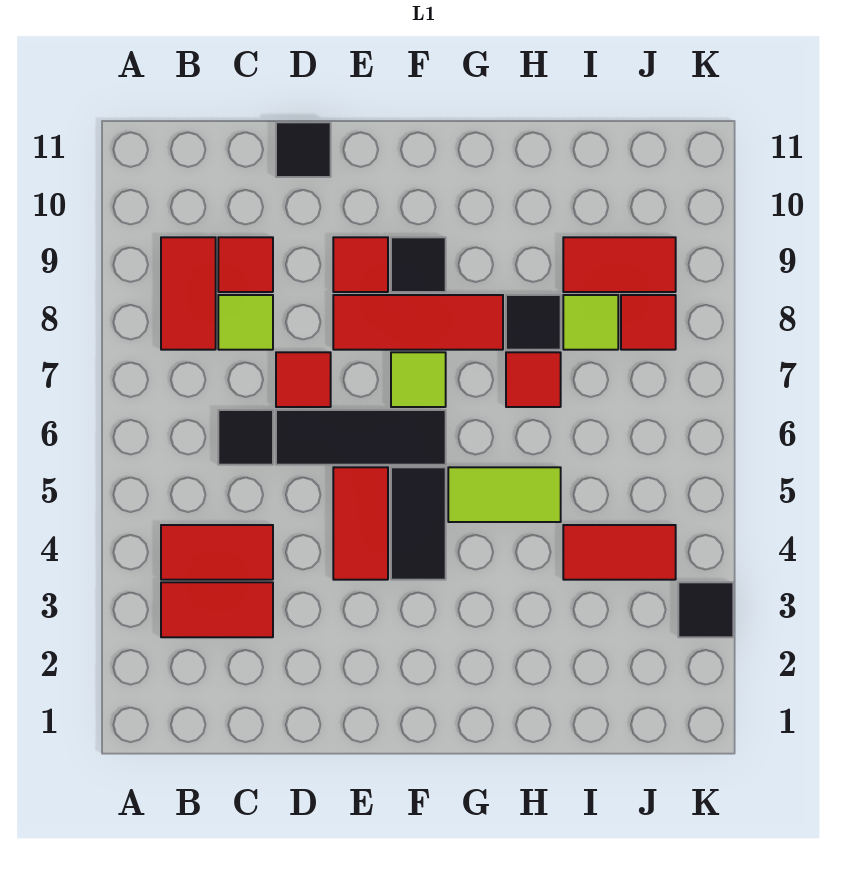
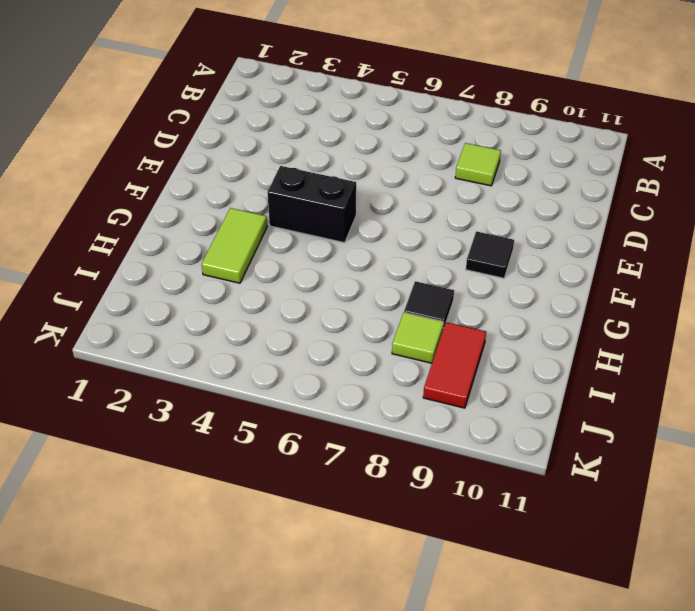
black brick F4:F5 level 1 -> black tile F4:F5 level 1
lime tile G3:H3 level 1 -> lime tile G5:H5 level 1
none -> red tile B3:C3 level 1
none -> red tile B4:C4 level 1
none -> red tile B8:B9 level 1

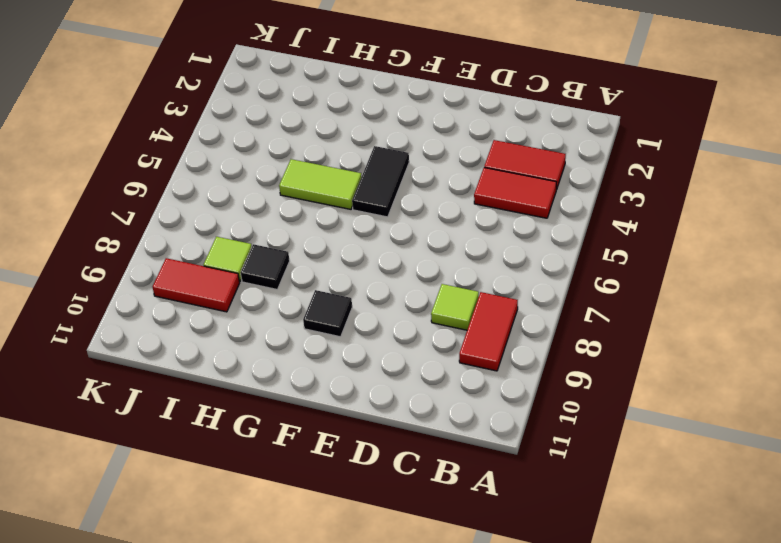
none -> black tile C6 level 1
none -> red tile C9 level 1
none -> black tile D6:F6 level 1

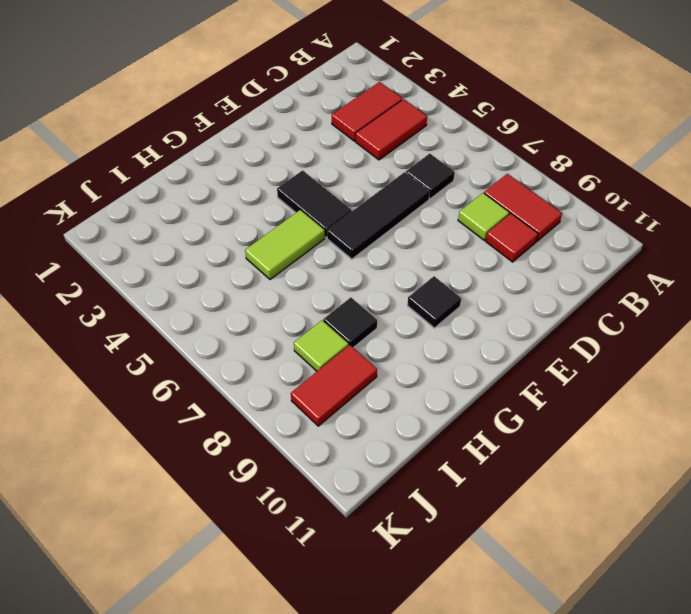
none -> red tile D7 level 1
none -> black tile D11 level 1
none -> red tile E4:E5 level 1

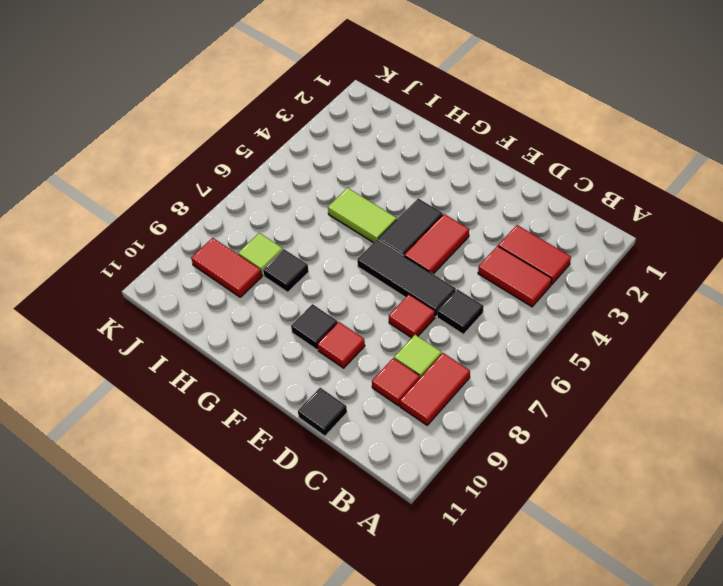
none -> red tile E8:G8 level 1
none -> lime tile F7 level 1
none -> red tile H7 level 1

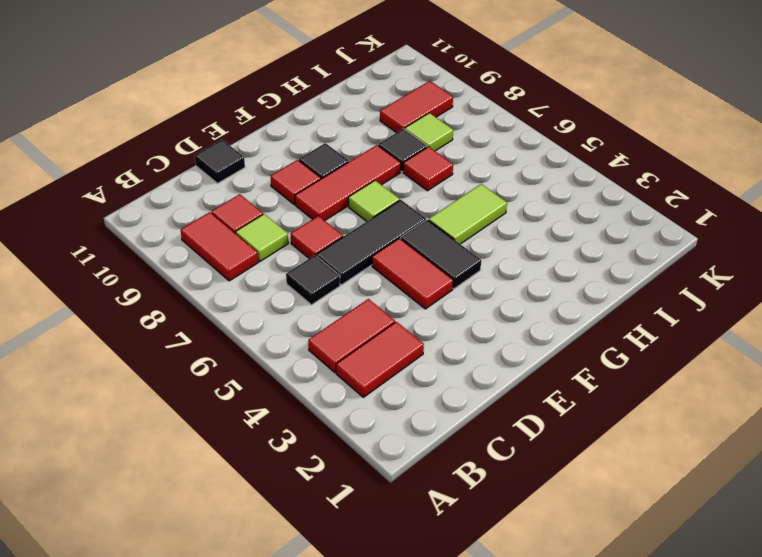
none -> red tile I4:J4 level 1
none -> red tile J8 level 1
none -> black tile K3 level 1

